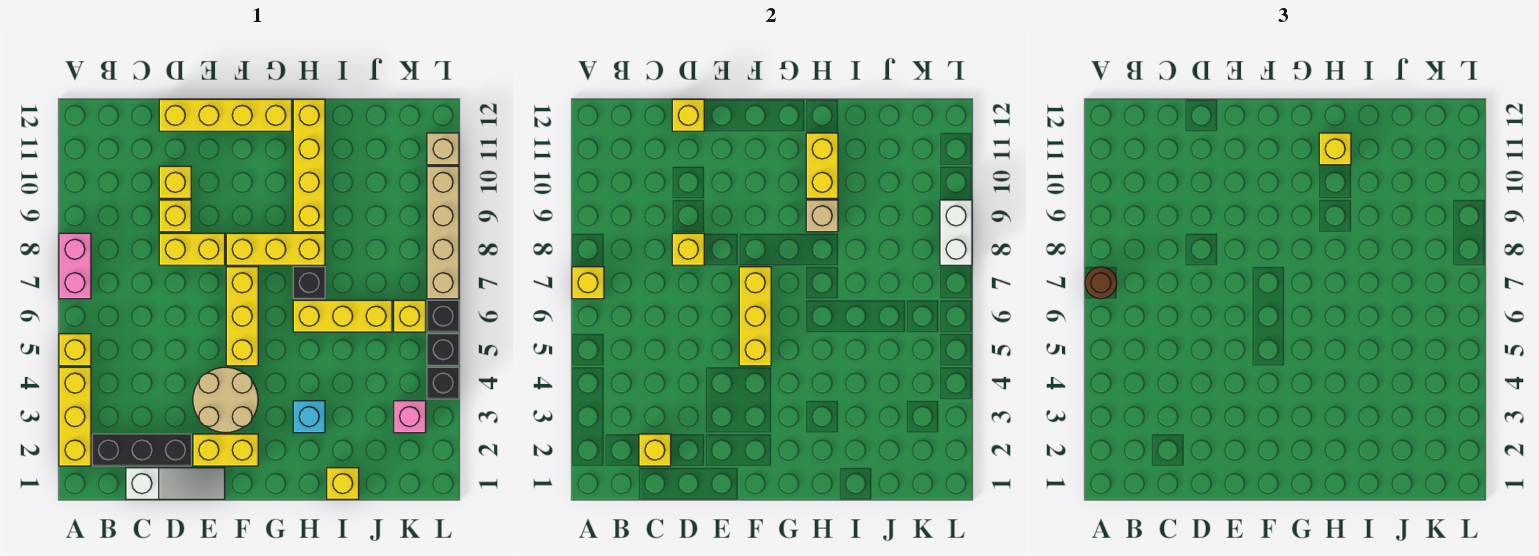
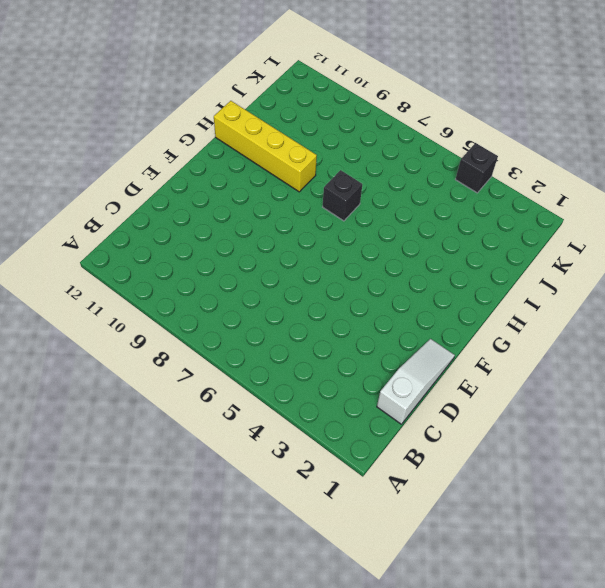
none -> yellow brick A2:A4 level 1
none -> yellow brick A5 level 1
none -> pink brick A7:A8 level 1
none -> black brick B2:D2 level 1

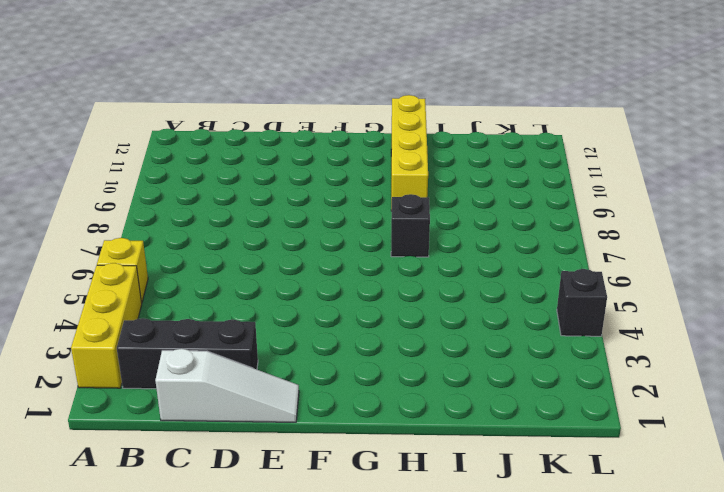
none -> pink brick A7:A8 level 1
none -> yellow brick D8:E8 level 1
none -> yellow brick D9 level 1
none -> yellow brick D10 level 1

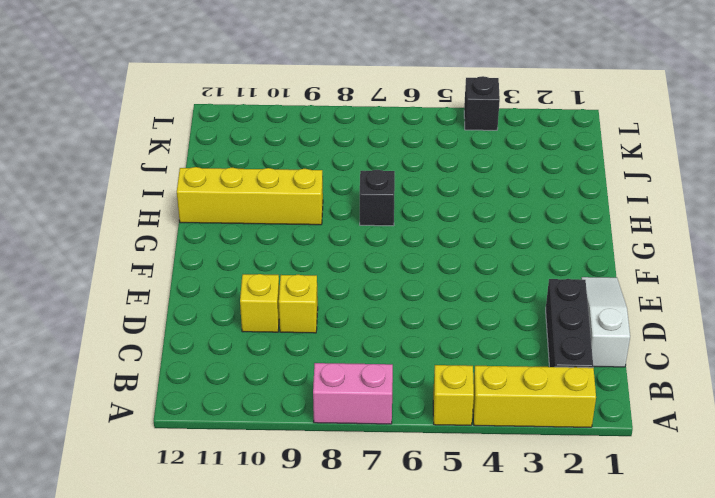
none -> yellow brick D8:E8 level 1
none -> yellow brick D12:G12 level 1
none -> yellow brick E2:F2 level 1
none -> tan round brick E3:F4 level 1

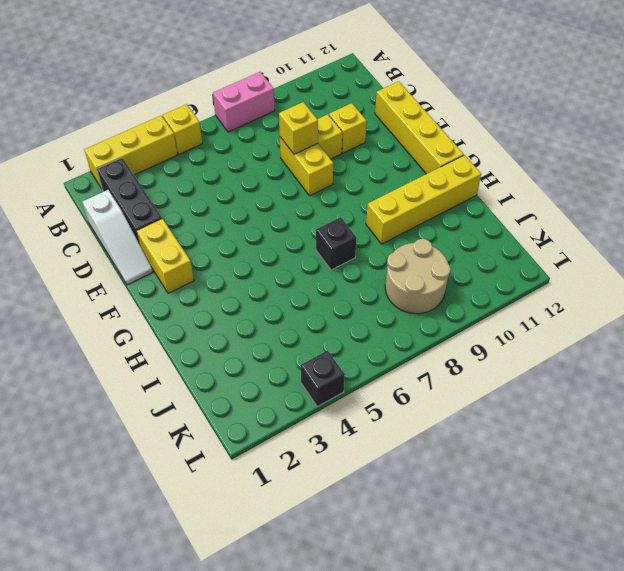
tan round brick J8:K9 level 1 -> tan round brick E3:F4 level 1
none -> yellow brick F5:F7 level 1
none -> yellow brick F8:H8 level 1
none -> cyan brick H3 level 1
none -> yellow brick H6:J6 level 1

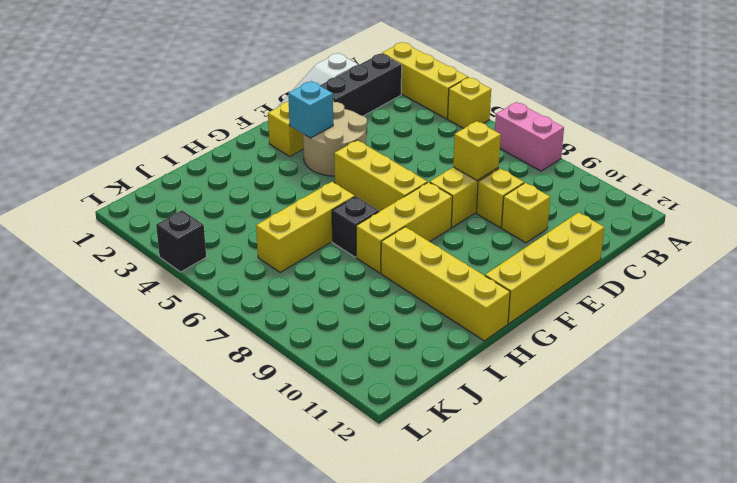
cyan brick F3 level 2 -> cyan brick H3 level 1
none -> yellow brick I1 level 1
none -> pink brick K3 level 1
none -> yellow brick K6 level 1
none -> black brick L5 level 1

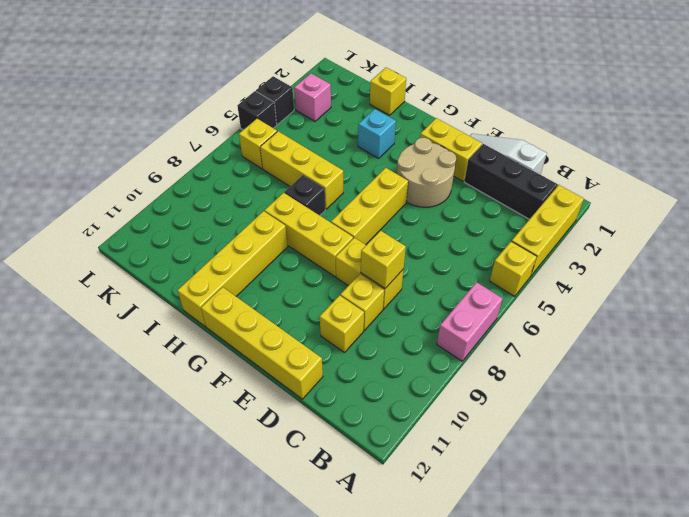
none -> black brick L6 level 1
none -> tan brick L7:L10 level 1
none -> tan brick L11 level 1
none -> yellow brick A7 level 2

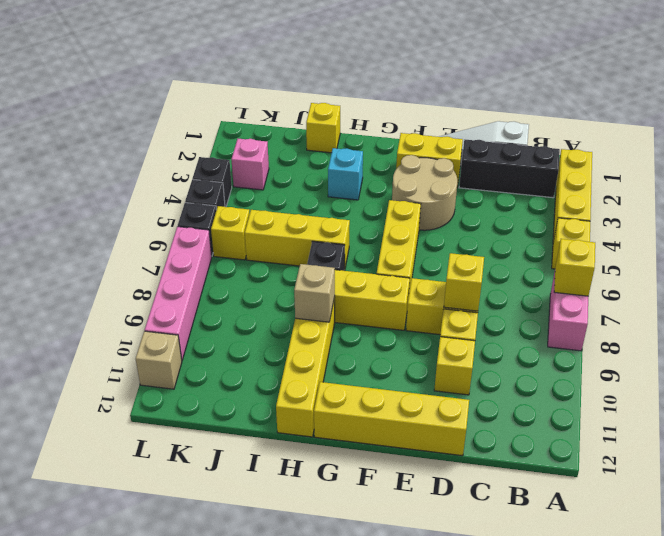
pink brick L7:L10 level 1 -> tan brick L7:L10 level 1
none -> yellow brick C2 level 2
none -> yellow brick D12 level 2
none -> yellow brick F5:F7 level 2
none -> yellow brick H10:H11 level 2

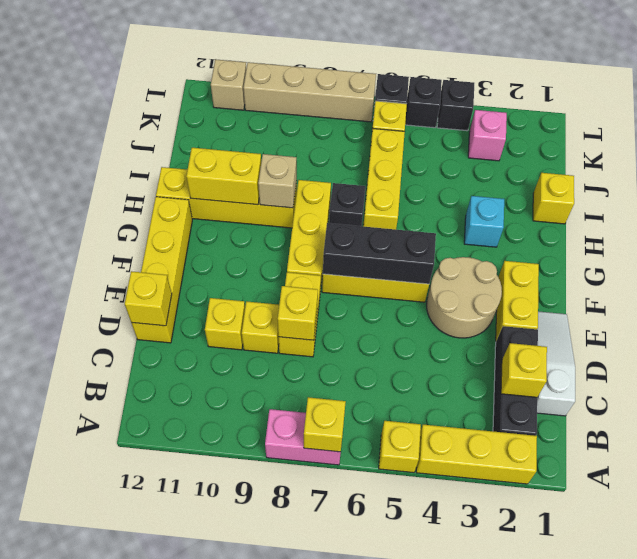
black brick F5:F7 level 2 -> yellow brick F5:F7 level 2
none -> white brick L8:L9 level 2
none -> brown round brick A7 level 3
none -> yellow brick H11 level 3

